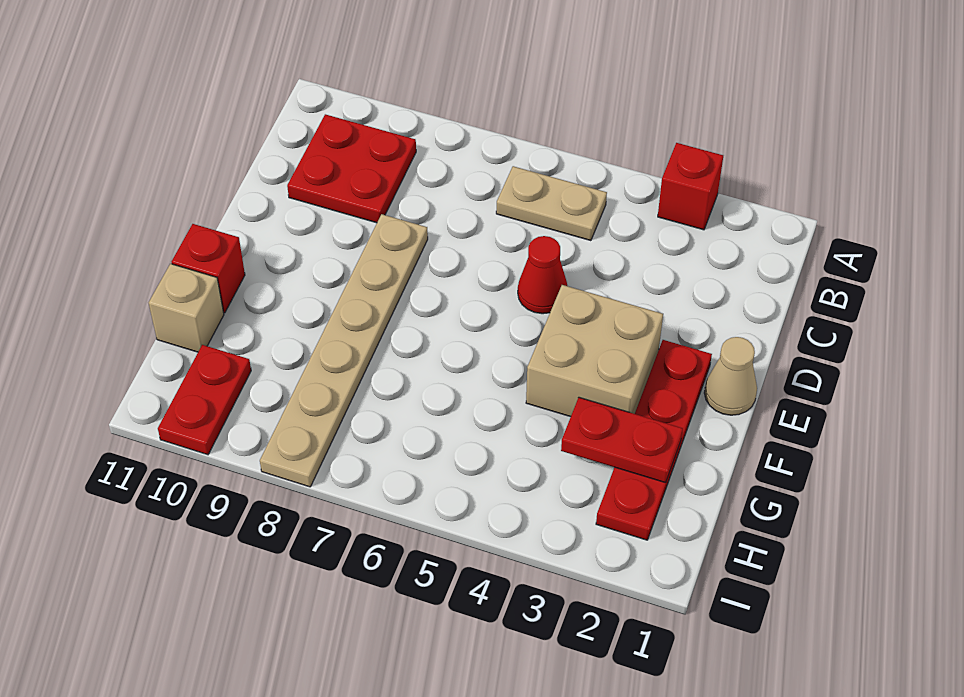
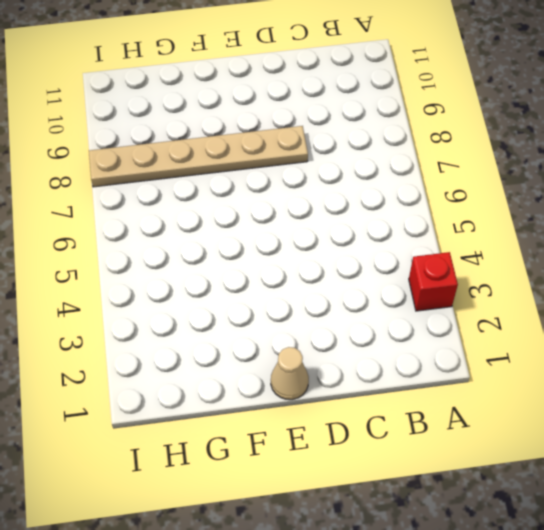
none -> tan plate B5:B6 level 1
none -> red plate B9:C10 level 1
none -> red cone D5 level 1

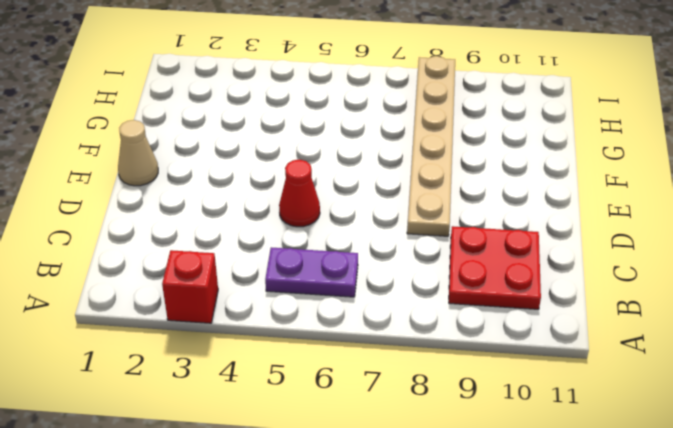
purple plate B5:B6 level 1 -> tan plate B5:B6 level 1
none -> red plate E2:H2 level 1
none -> tan brick E3:F4 level 1
none -> red brick F11 level 1

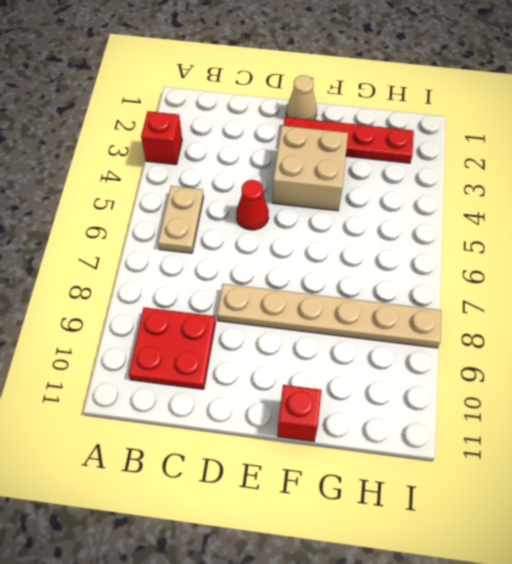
none -> tan brick G11 level 1
none -> red plate H10:I10 level 1
none -> red plate G2:G3 level 2

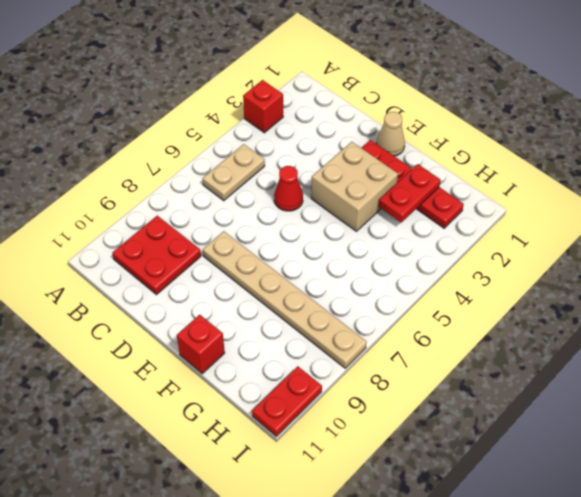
red plate I10:I11 level 1 -> red plate H10:I10 level 1
none -> tan brick G11 level 1

